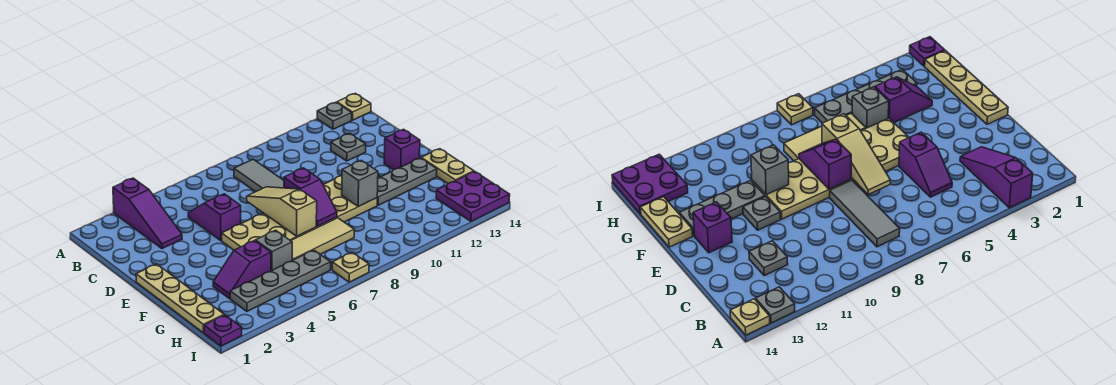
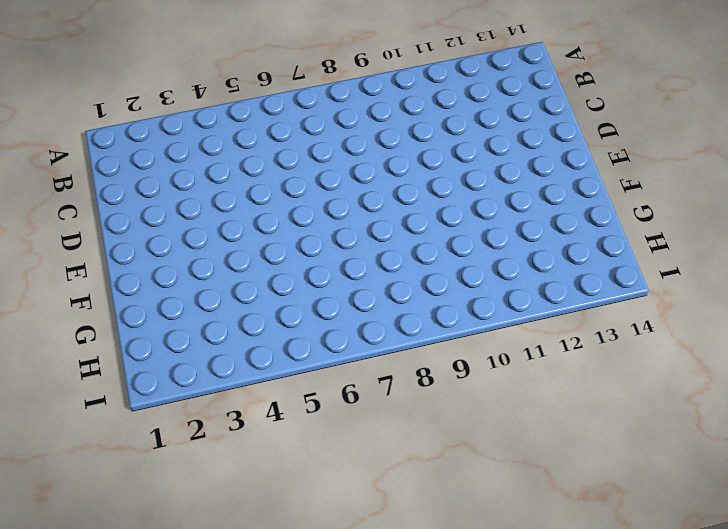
none -> purple slope A3:C3 level 1 top A
none -> grey plate A13 level 1
none -> tan plate A14 level 1

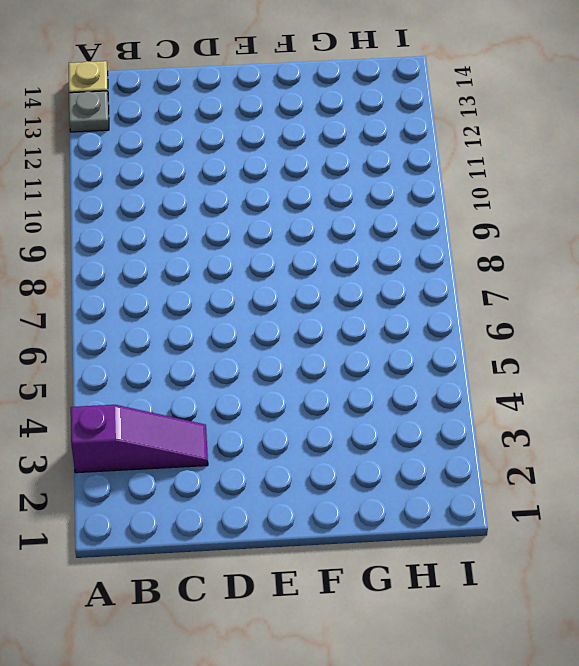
none -> grey tile B8:D8 level 1
none -> purple slope C5:D5 level 1 top D
none -> grey plate C12 level 1

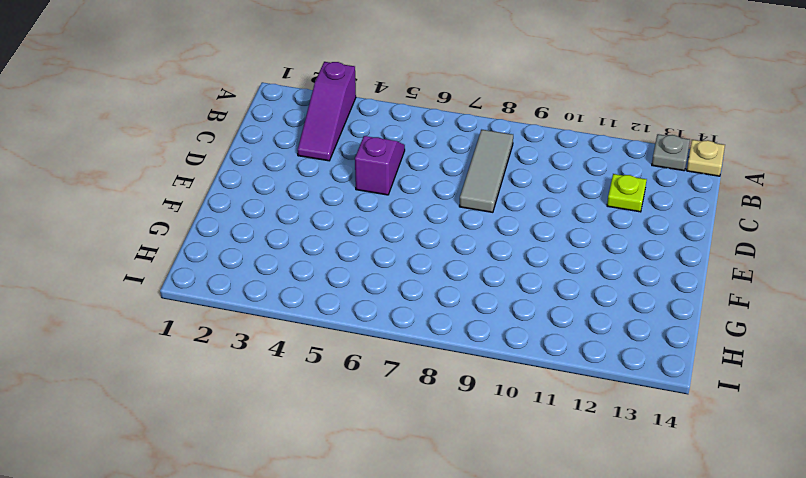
lime plate C12 level 1 -> grey plate C12 level 1
none -> tan plate E1:H1 level 1
none -> tan plate E5:F10 level 1
none -> grey plate E11 level 1

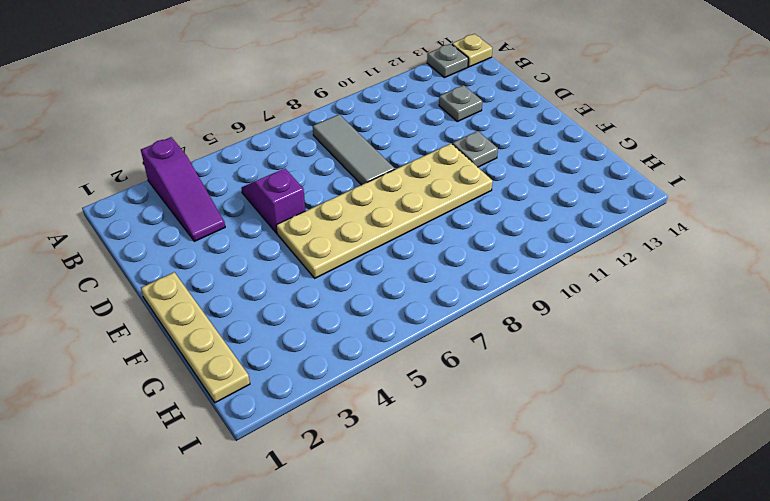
none -> purple brick E13 level 1
none -> grey plate F11:F13 level 1
none -> tan plate F14:G14 level 1

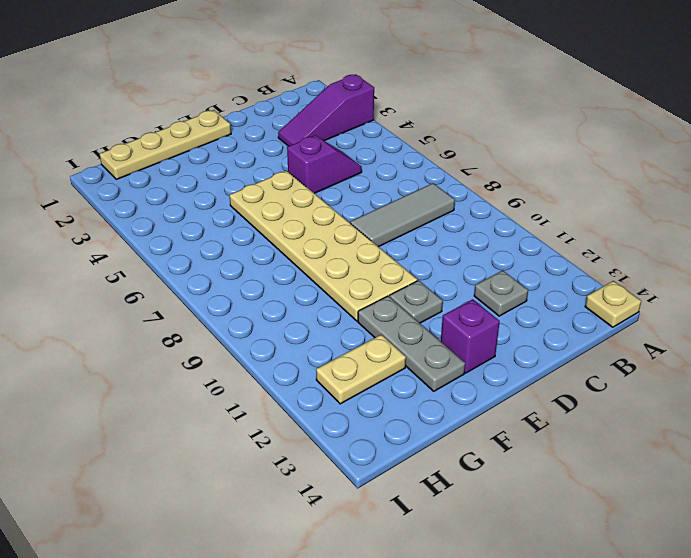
tan plate G12:H12 level 1 -> tan plate F14:G14 level 1
none -> grey plate A13 level 1
none -> purple slope G3:G4 level 1 top 4
none -> grey brick G5 level 1

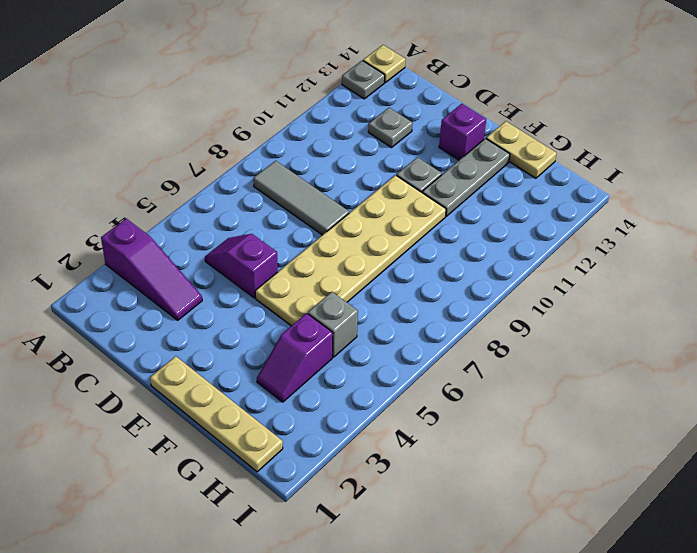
none -> tan tile G6:G8 level 1
none -> grey plate H3:H6 level 1
none -> purple plate H13:I14 level 1

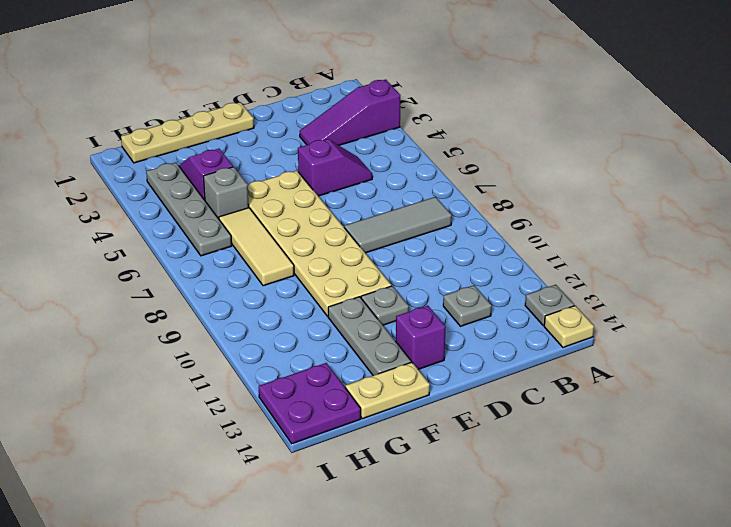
none -> purple plate I1 level 1
none -> tan plate I7 level 1
none -> tan slope D7:F7 level 2 top F

